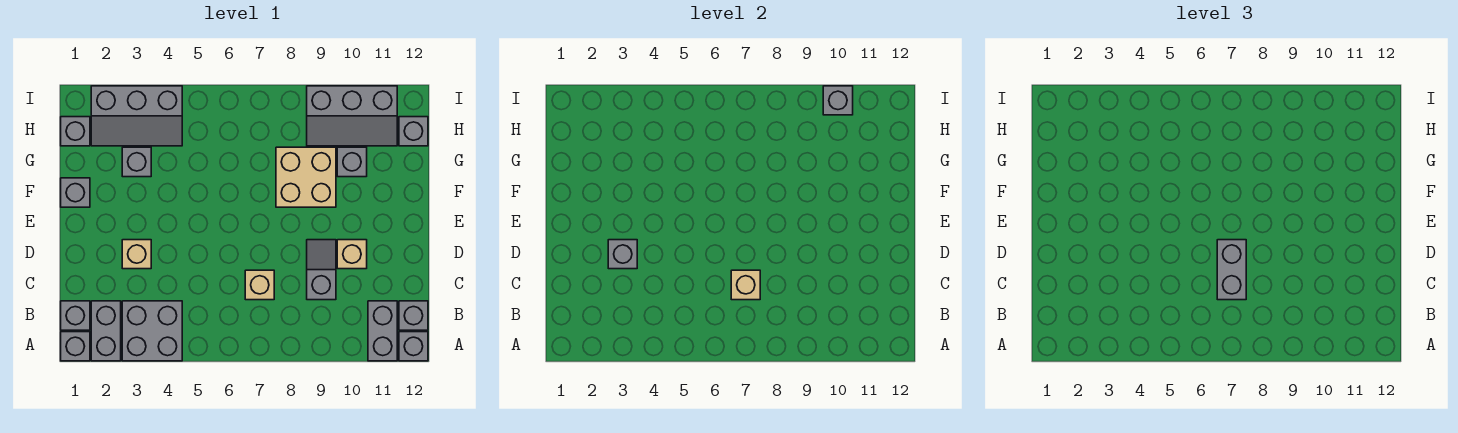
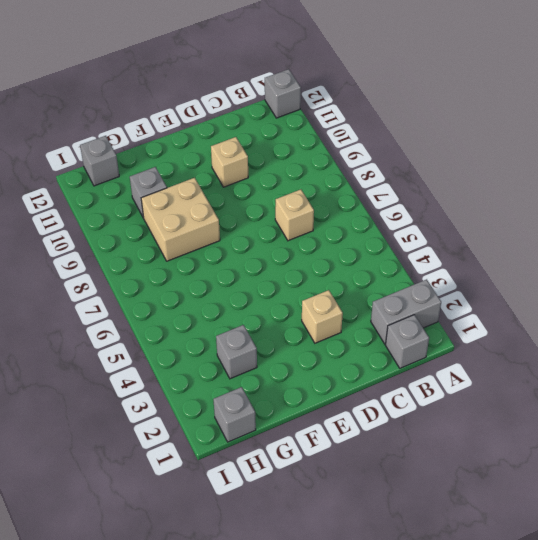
none -> grey brick A1 level 1
none -> grey brick A3:B4 level 1
none -> grey brick A11:B11 level 1

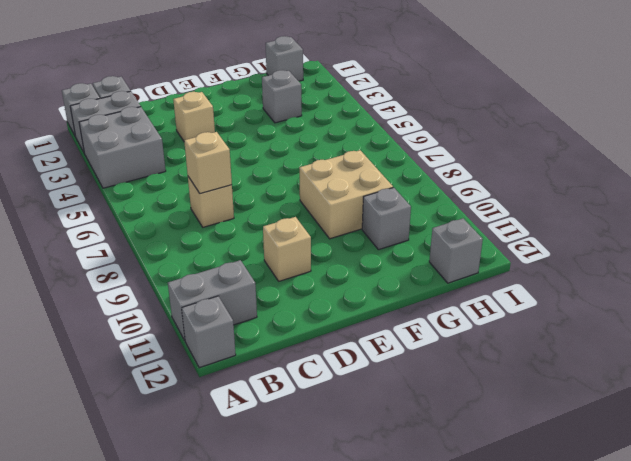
none -> grey brick B12 level 1
none -> grey slope C9:D9 level 1 top C
none -> grey brick F1 level 1

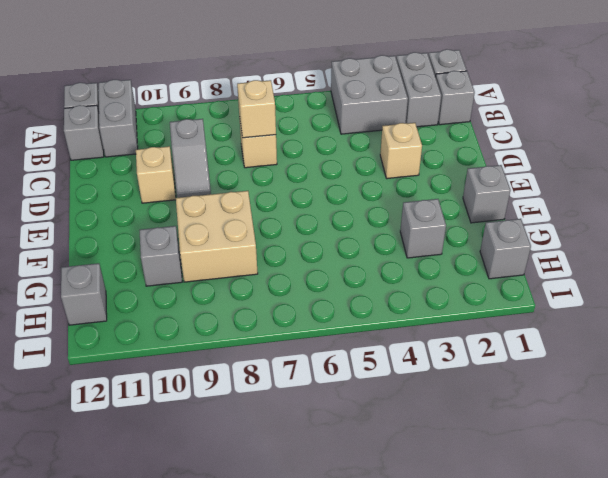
none -> grey slope H2:I4 level 1 top I
none -> grey slope H9:I11 level 1 top I
none -> grey brick D3 level 2

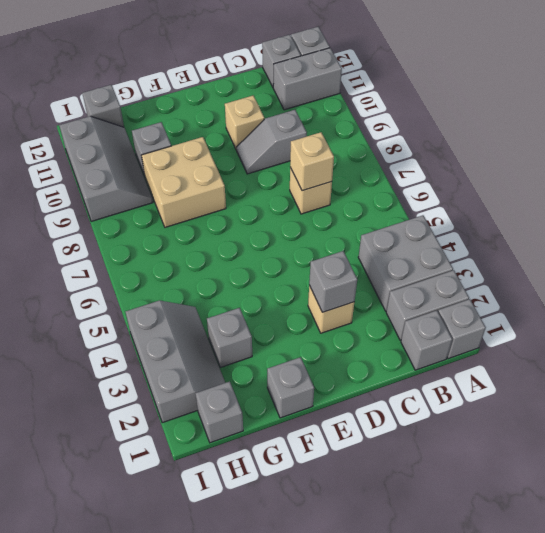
none -> grey brick I10 level 2
none -> grey brick C7:D7 level 3

